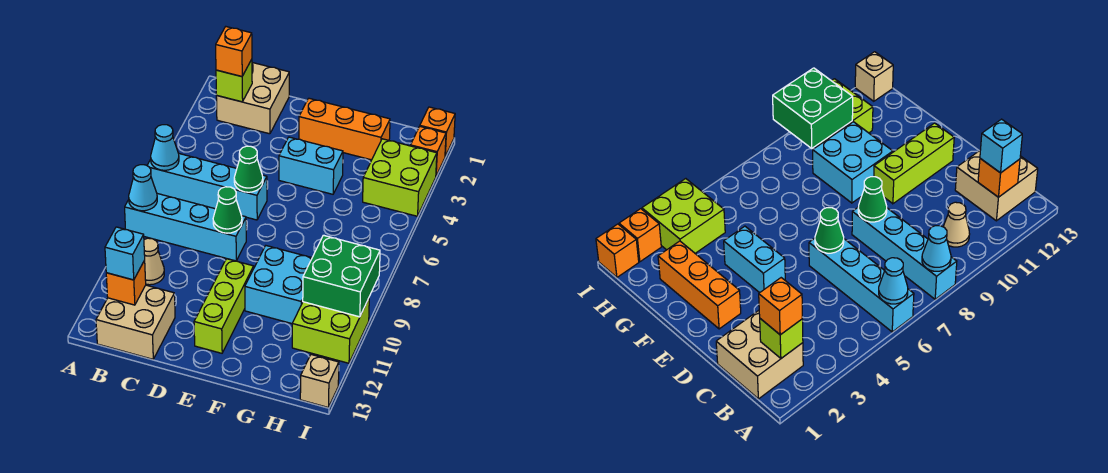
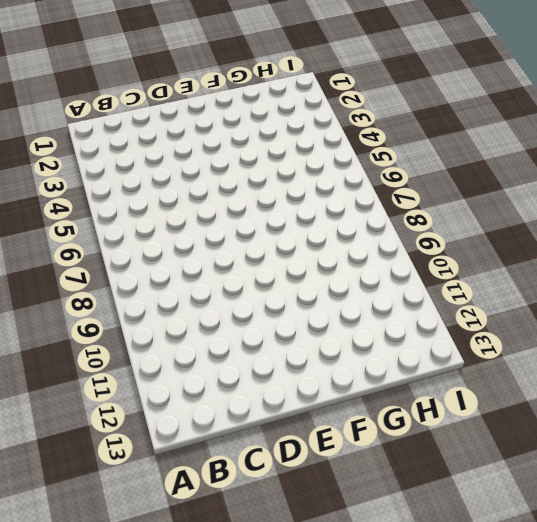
none -> cyan brick A6:D6 level 1
none -> cyan brick A8:D8 level 1
none -> tan brick B1:C2 level 1

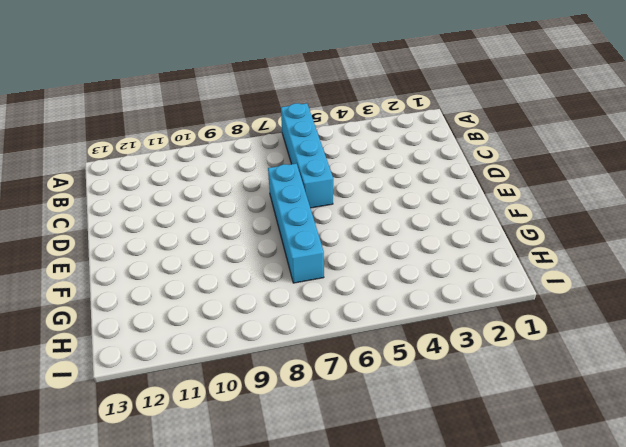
cyan brick D7:G7 level 1 -> cyan brick A8:D8 level 1
none -> tan brick B1:C2 level 1
none -> tan cone B10 level 1
none -> tan brick B12:C13 level 1

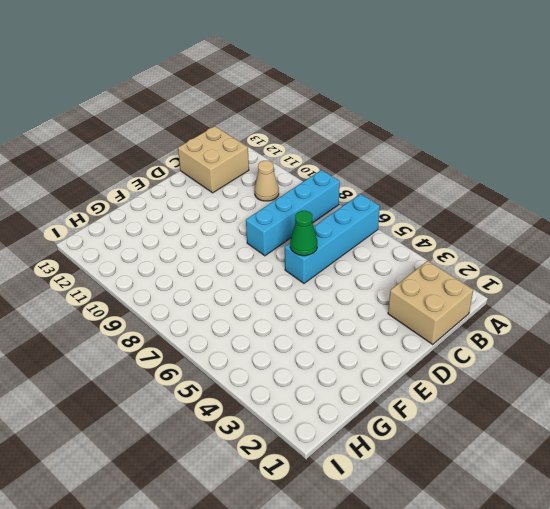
none -> orange brick E2:G2 level 1
none -> cyan brick E4:F4 level 1
none -> lime brick E10:E12 level 1

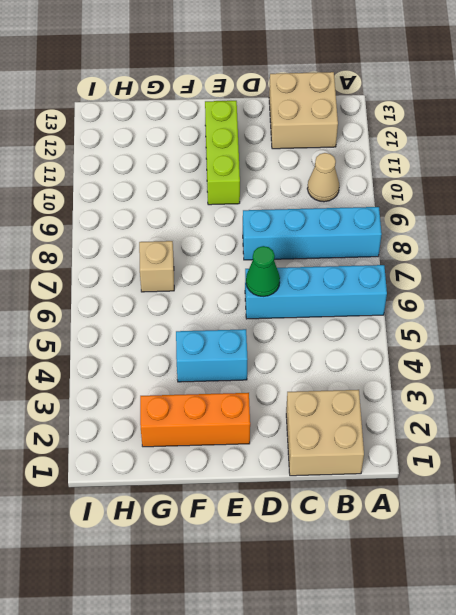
tan brick G7 level 1 -> tan brick I13 level 1
none -> cyan brick F9:G10 level 1
none -> lime brick H3:I4 level 1
none -> lime brick H10:I11 level 1

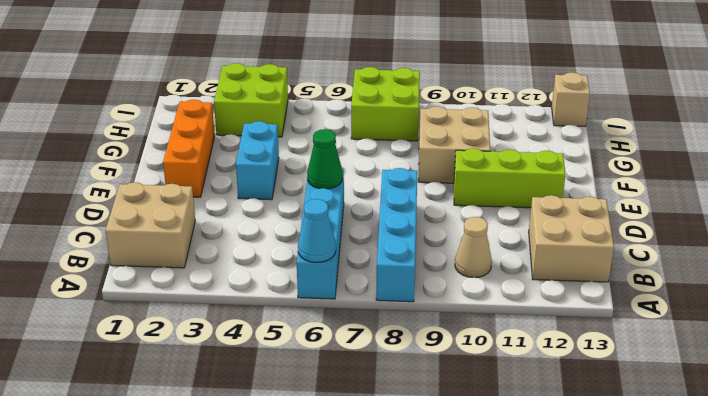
tan brick F9:G10 level 1 -> cyan brick F9:G10 level 1
lime brick H7:I8 level 1 -> lime brick H10:I11 level 1
none -> orange brick I1 level 1
none -> orange brick I2 level 1
none -> cyan cone A8 level 2

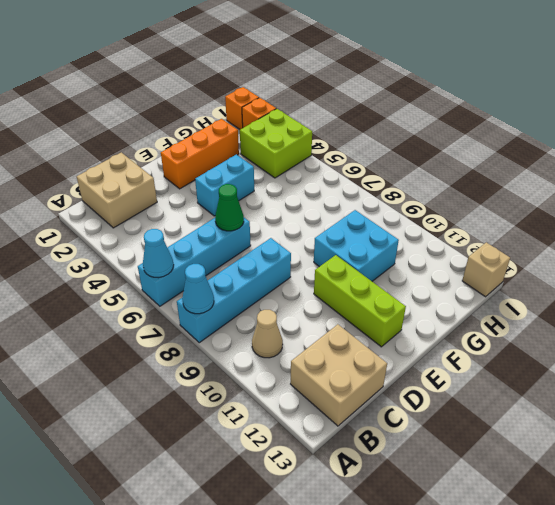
none -> lime brick H10:I11 level 1
none -> lime brick B2 level 2
none -> orange brick B12 level 2

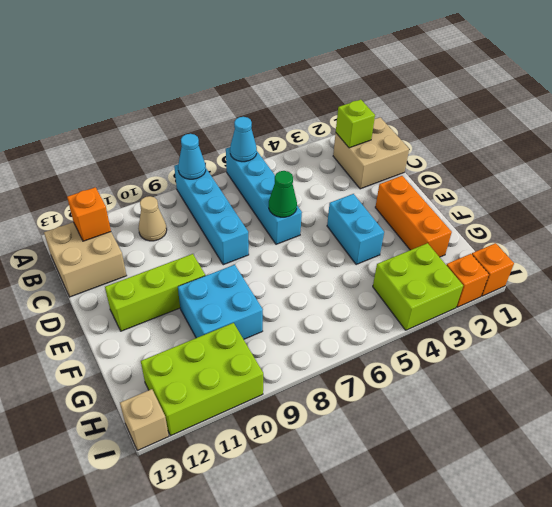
lime brick H10:I12 level 1 -> lime brick H10:I11 level 1
none -> green cone D8 level 2
none -> green brick H9:I10 level 2
none -> orange brick B2 level 3

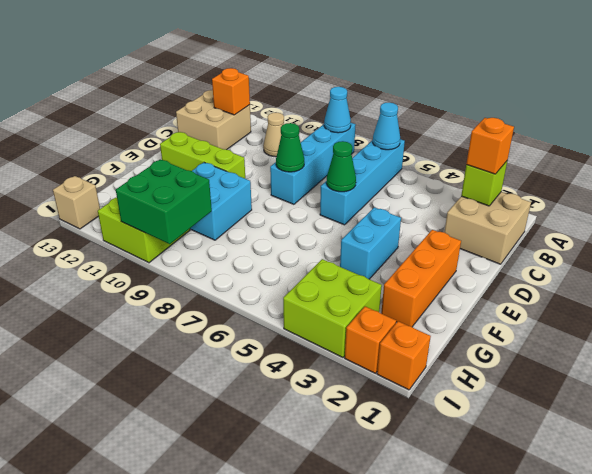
none -> cyan brick B12 level 3

